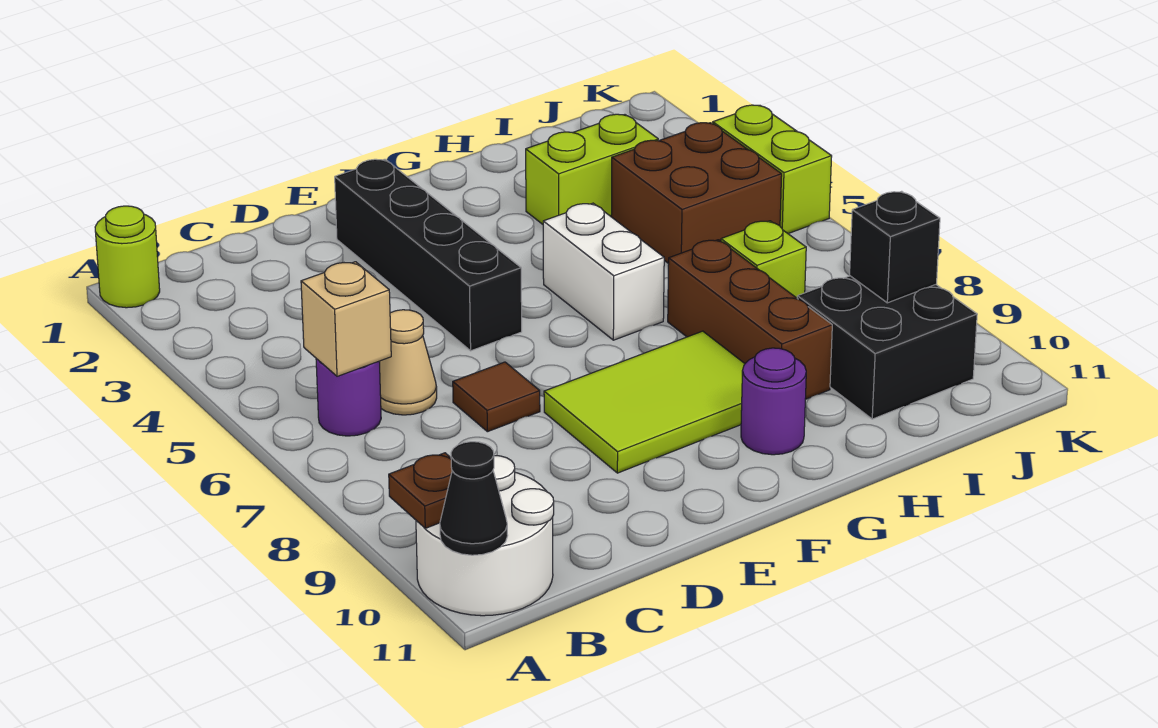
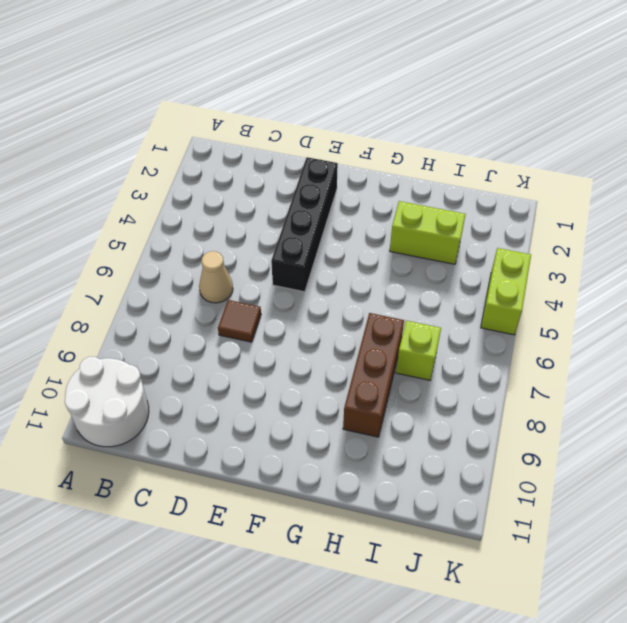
none -> lime round brick A1 level 1
none -> purple round brick B6 level 1
none -> lime tile E8:G9 level 1

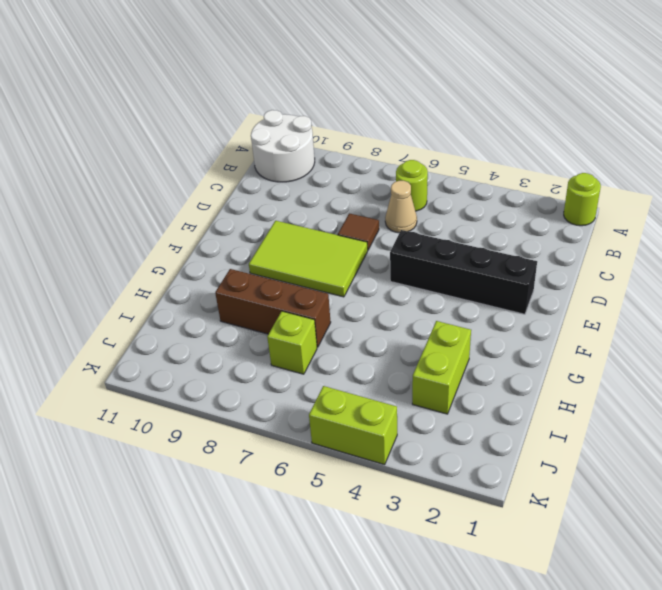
lime round brick B6 level 1 -> purple round brick B6 level 1
lime tile E7:F9 level 1 -> lime tile E8:G9 level 1
none -> white brick G5:G6 level 1
none -> purple round brick G10 level 1
none -> brown brick I4:J5 level 1

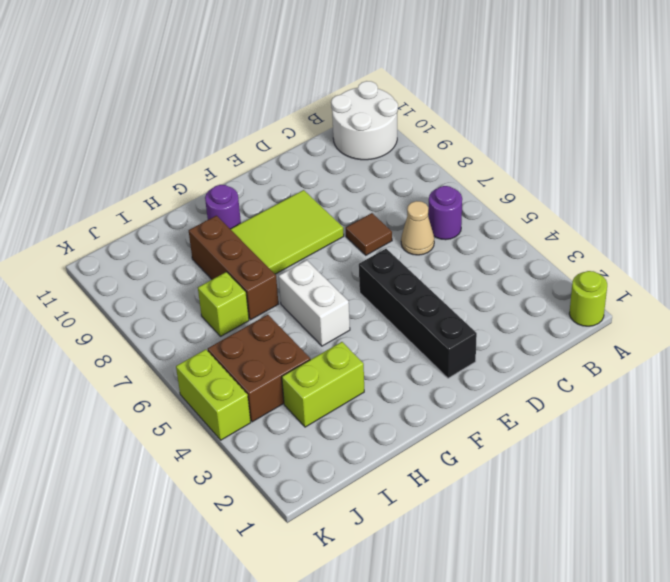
none -> black brick I9:J10 level 1
none -> brown plate A10 level 2
none -> black cone A11 level 2

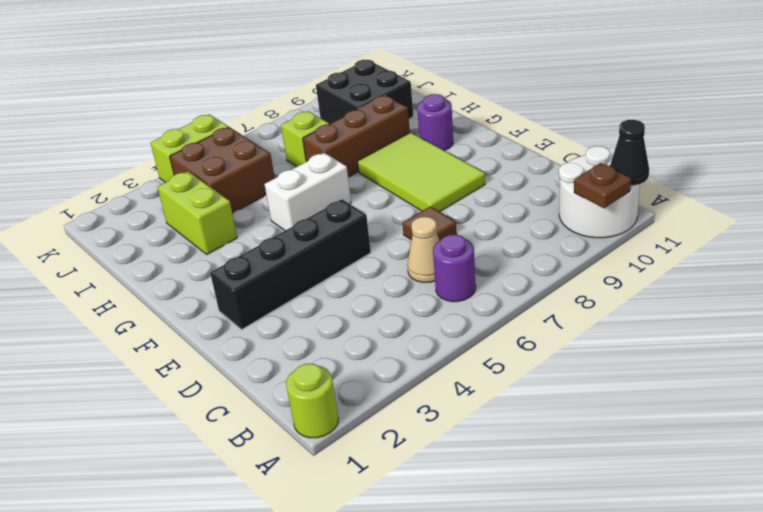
none -> tan brick B6 level 2
none -> black brick J9 level 2

